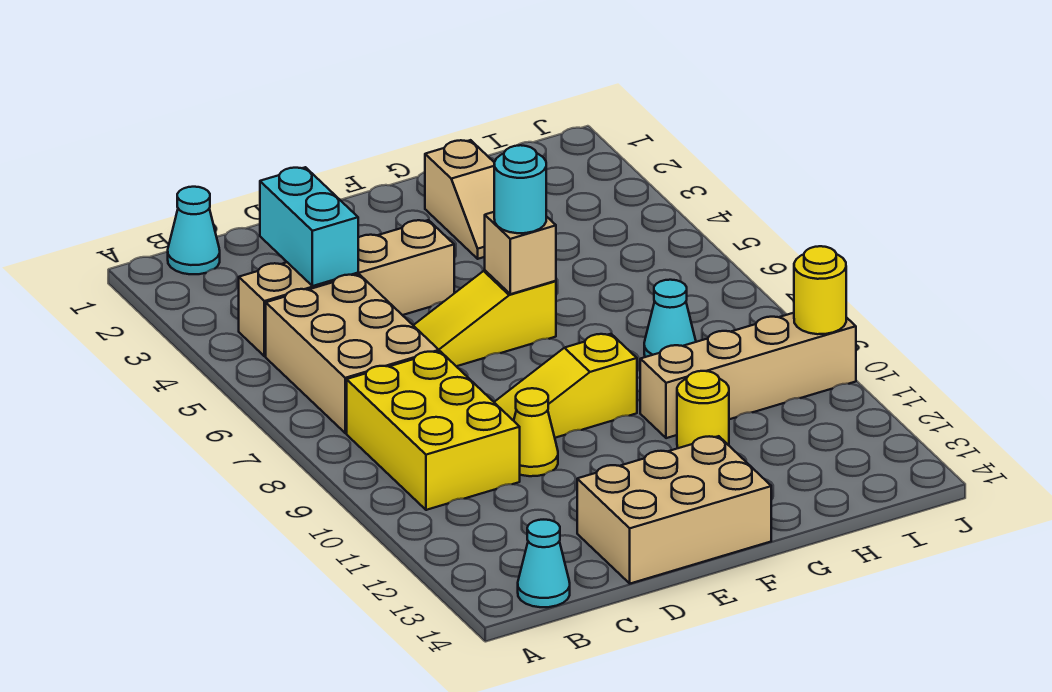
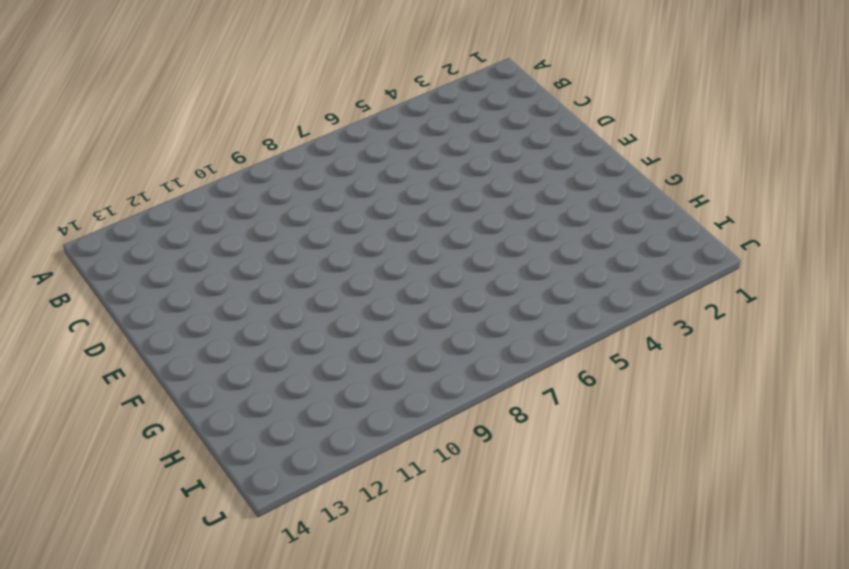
none -> cyan cone B1 level 1
none -> tan brick B4:E4 level 1
none -> tan brick B5:C7 level 1

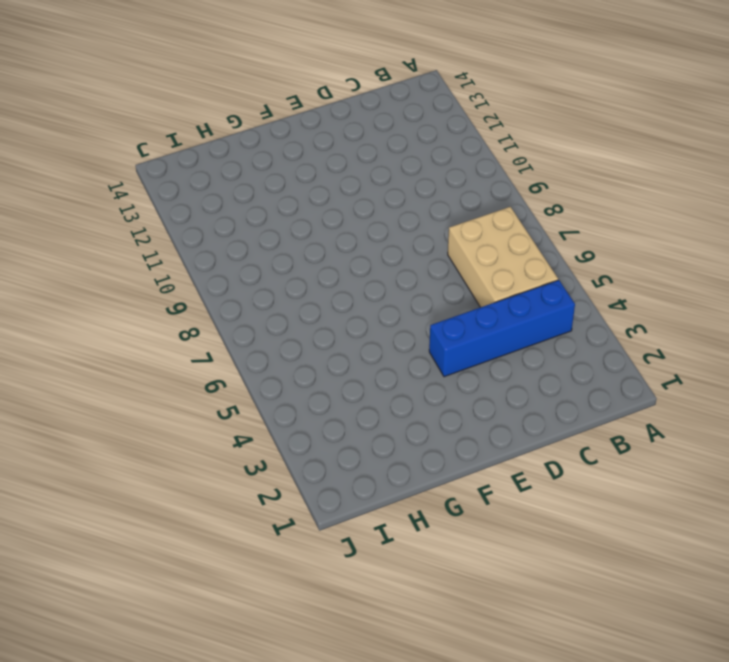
blue brick B4:E4 level 1 -> tan brick B4:E4 level 1
none -> cyan cone B1 level 1
none -> yellow brick B8:C10 level 1
none -> cyan cone B14 level 1

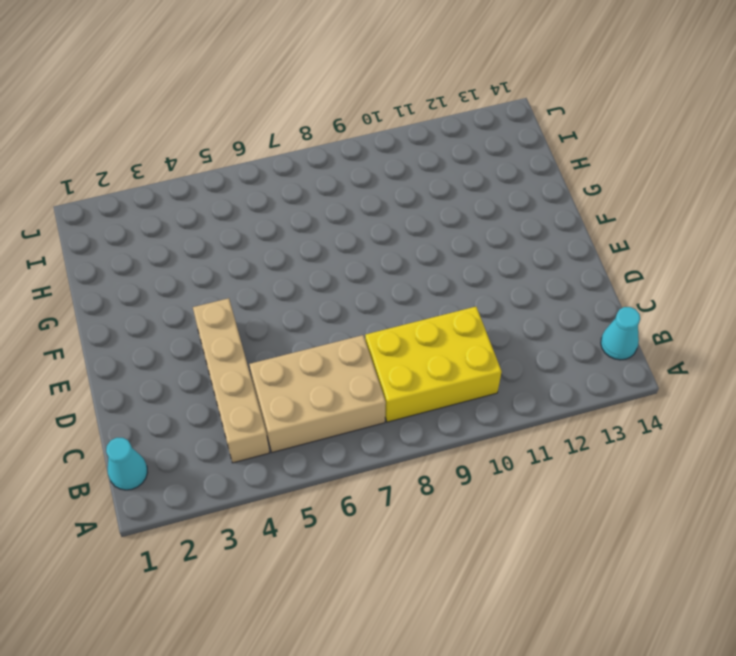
none -> yellow slope D6:F6 level 1 top F
none -> yellow slope D9:F9 level 1 top F
none -> yellow cone D10 level 1

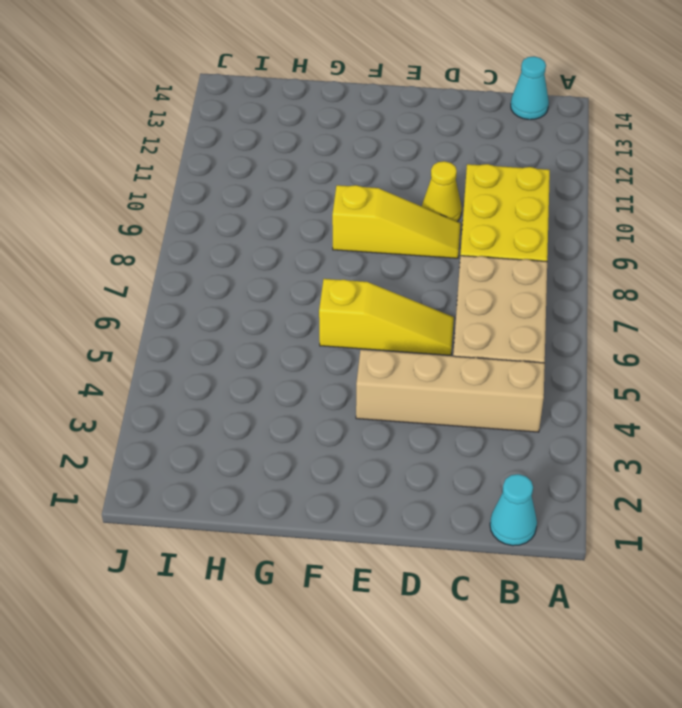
none -> tan brick D13:F14 level 1
none -> tan slope G2:G3 level 1 top 2
none -> tan brick G10:J10 level 1

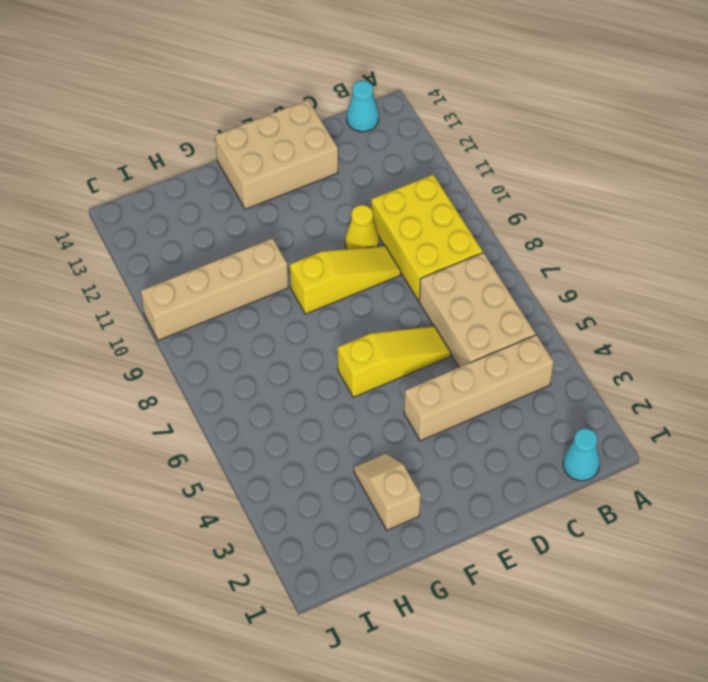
none -> yellow round brick G11 level 1
none -> cyan cone H8 level 1
none -> cyan brick C3:C4 level 2

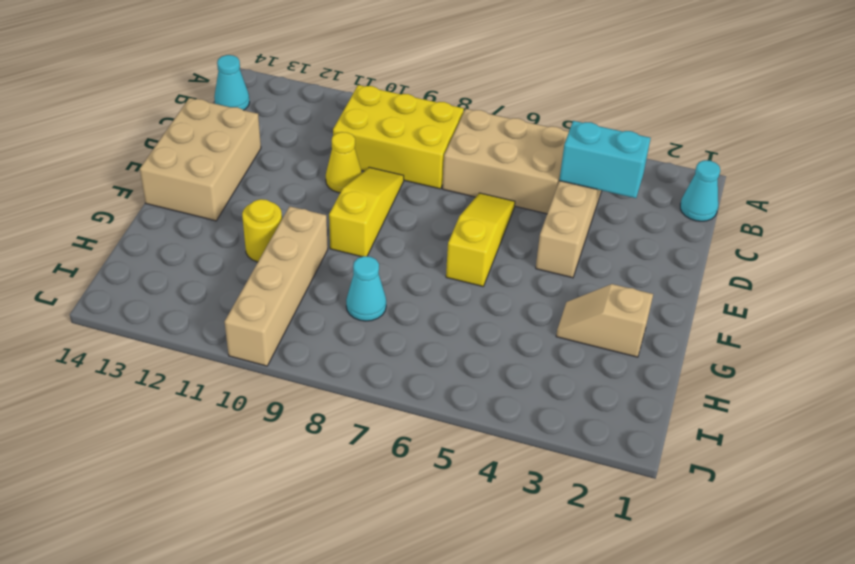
none -> tan brick F6 level 2
none -> yellow round brick J10 level 2
none -> cyan round brick F6 level 3

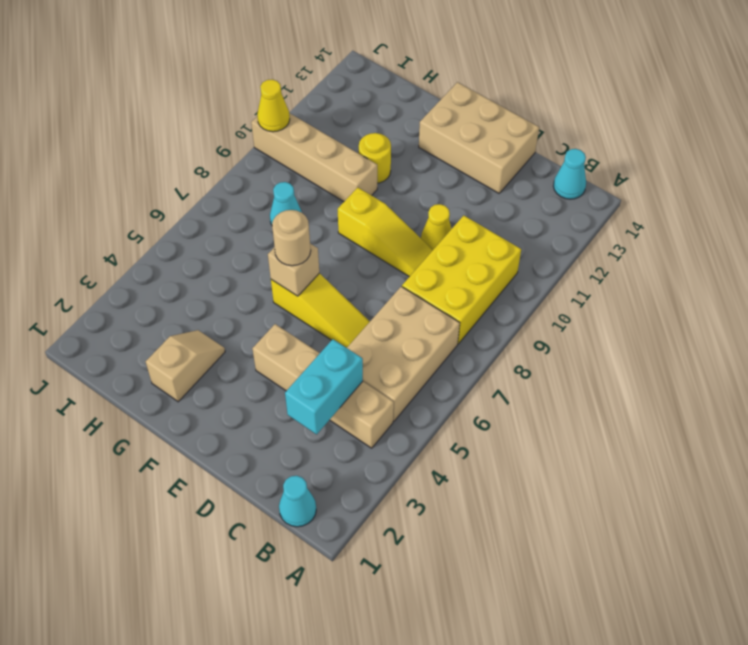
tan round brick F6 level 3 -> cyan round brick F6 level 3
yellow cone J10 level 2 -> yellow round brick J10 level 2

